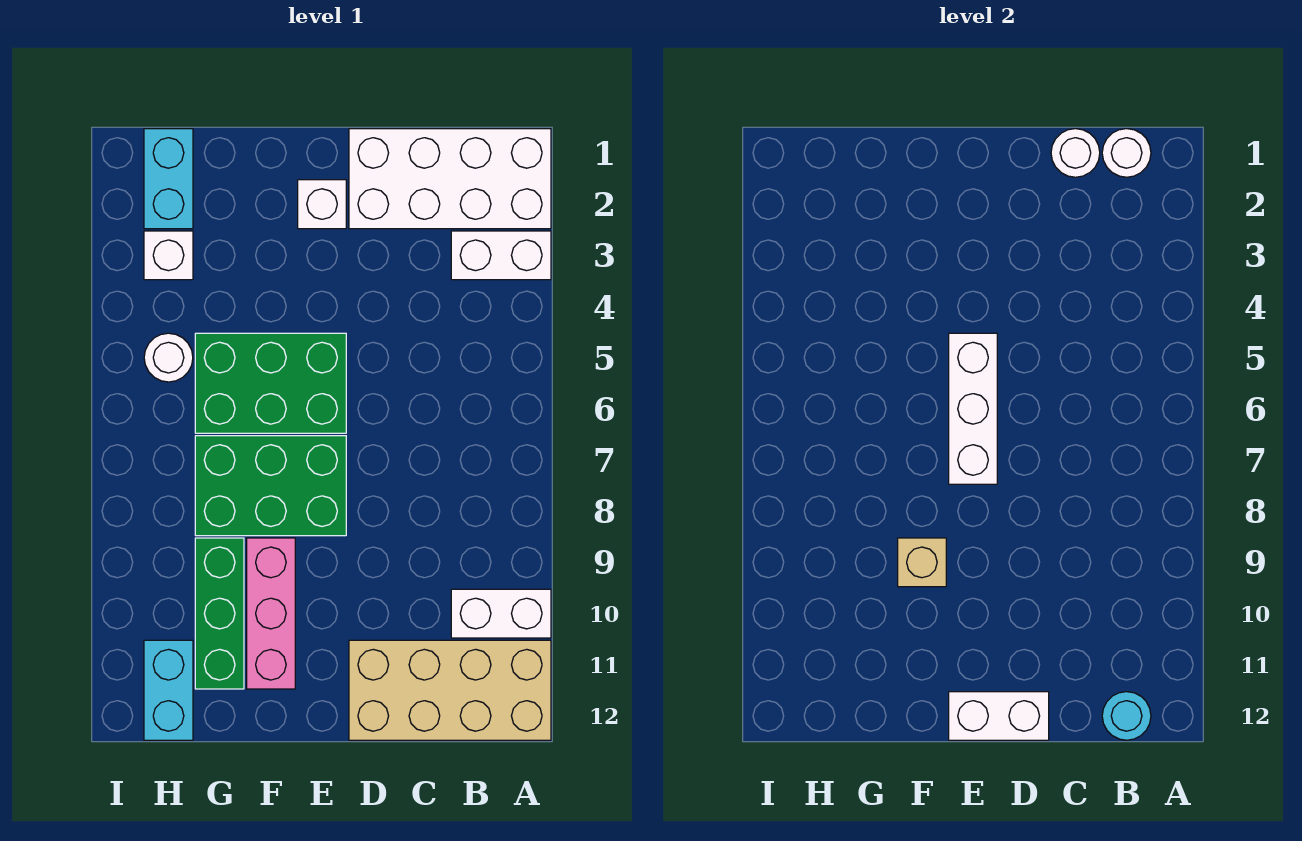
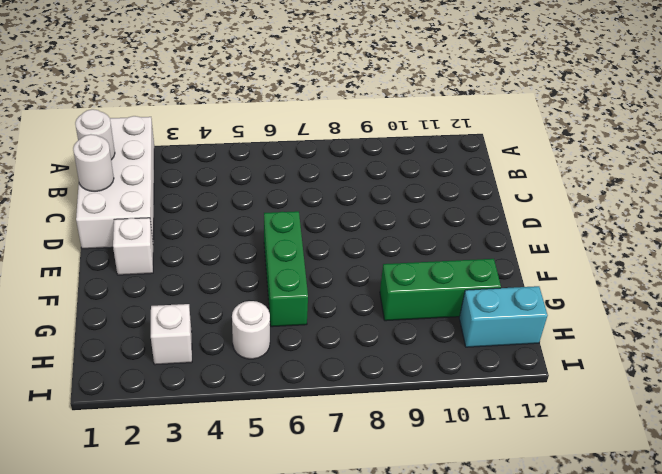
green brick E6:G6 level 1 -> green brick E5:G6 level 1
none -> white brick A3:B3 level 1
none -> white brick A10:B10 level 1
none -> tan brick A11:D12 level 1

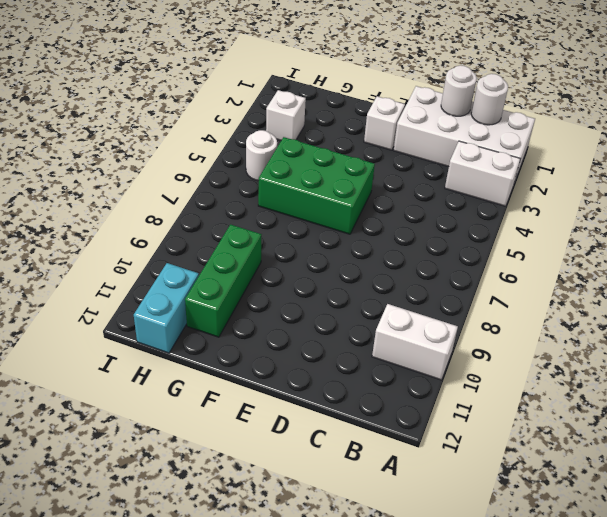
none -> tan brick A11:D12 level 1
none -> green brick E7:G8 level 1
none -> pink brick F9:F11 level 1

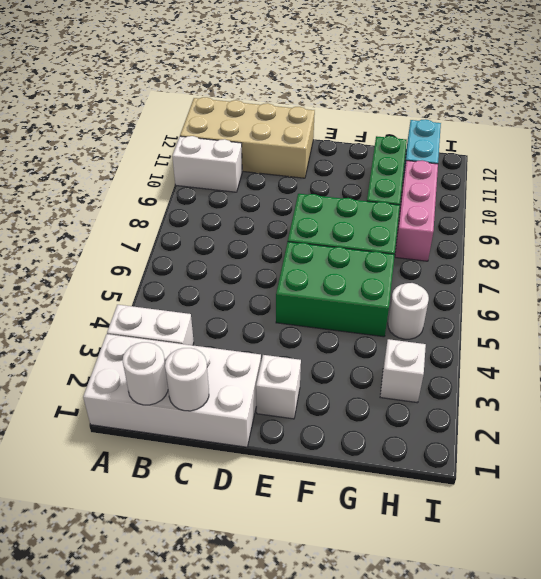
pink brick H8:H10 level 1 -> pink brick F9:F11 level 1
none -> cyan brick H1:H2 level 1
none -> cyan round brick B12 level 2
none -> white brick D12:E12 level 2

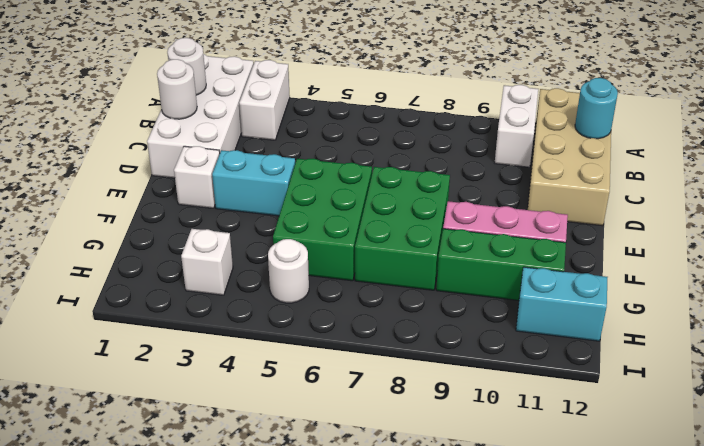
cyan brick E3:E4 level 1 -> cyan brick H1:H2 level 1
none -> white brick D12:E12 level 2
none -> white brick E5:E7 level 2
none -> tan brick F9 level 2

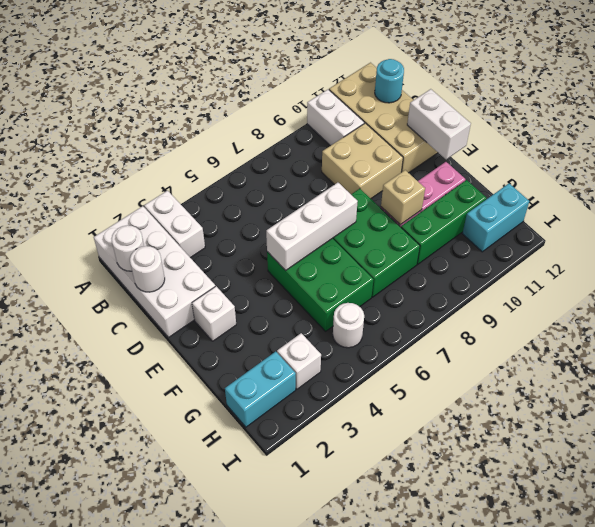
tan brick C9:D10 level 1 -> none

